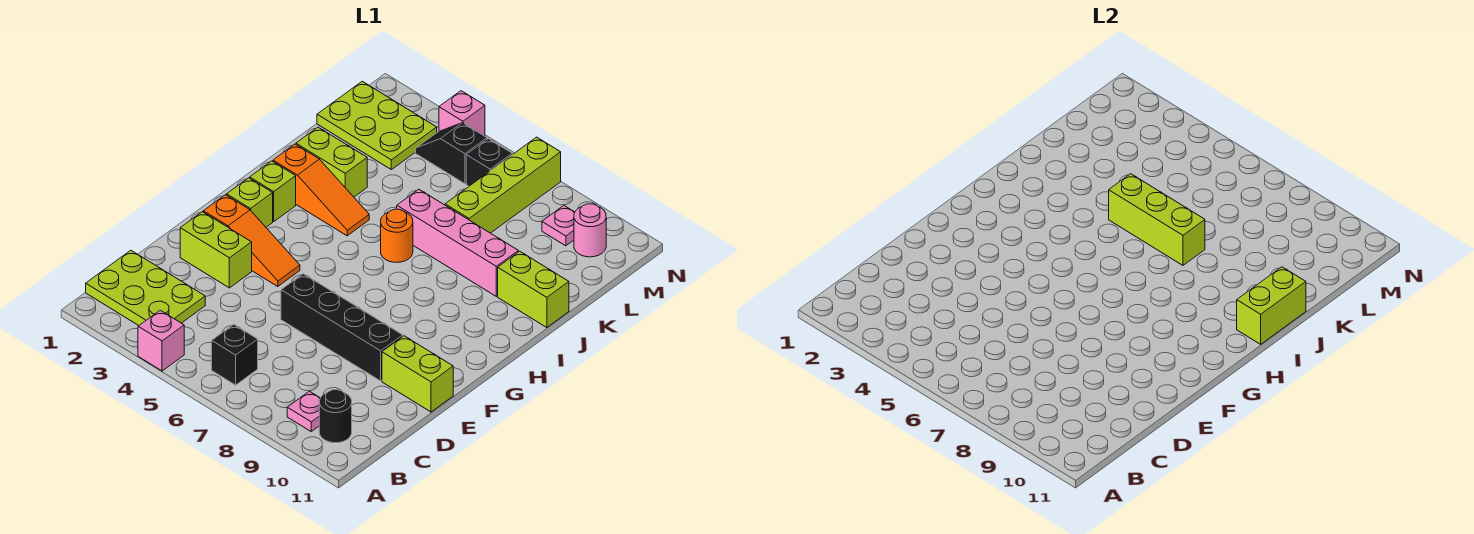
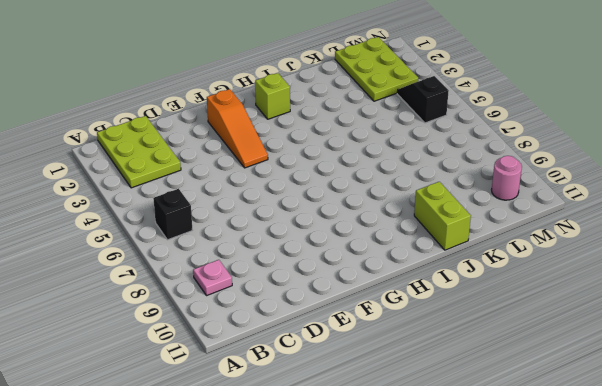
none -> pink brick A4 level 1
none -> black round brick B10 level 1
none -> lime brick E2:E3 level 1

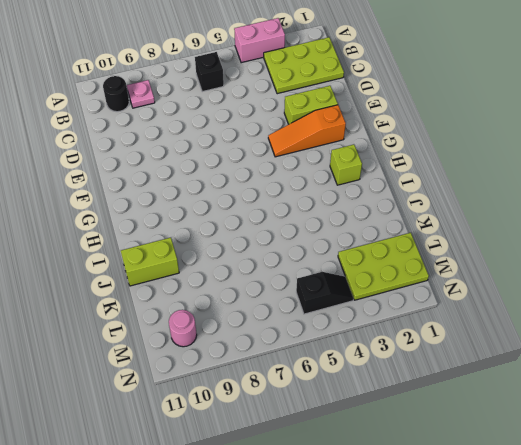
pink brick A3:A4 level 1 -> pink brick A4 level 1
none -> black brick E6:E9 level 1
none -> lime brick E10:E11 level 1
none -> lime brick G2 level 1

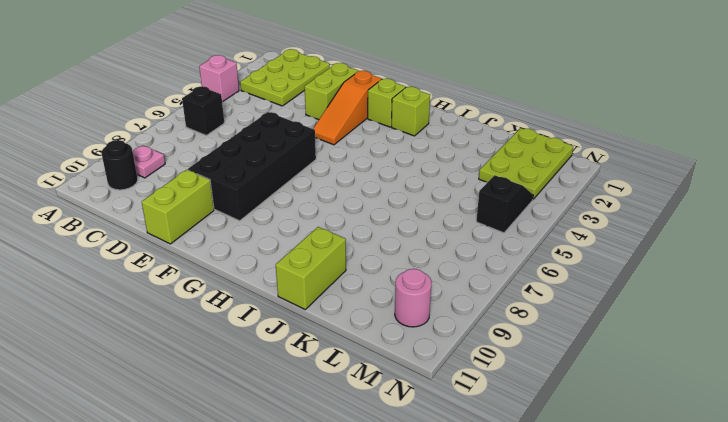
black brick E6:F9 level 1 -> black brick E6:E9 level 1
none -> orange slope I2:I4 level 1 top 2
none -> orange round brick I6 level 1
none -> lime brick J2:J3 level 1

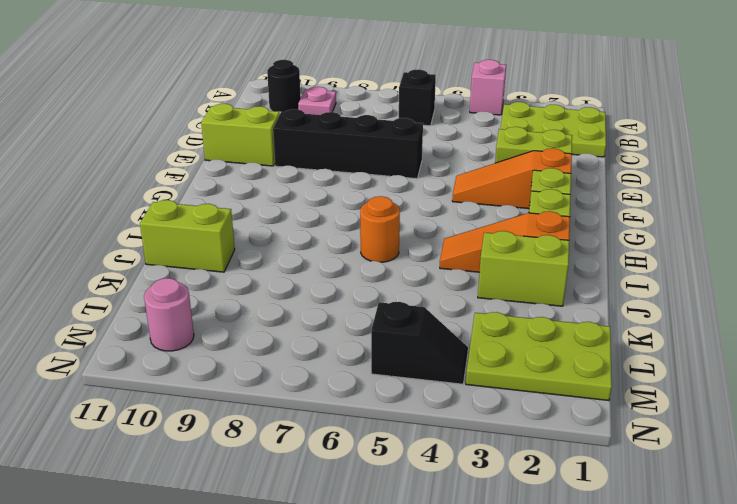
none -> pink brick J6:J9 level 1
none -> lime brick K7:N7 level 1
none -> black brick M6 level 1

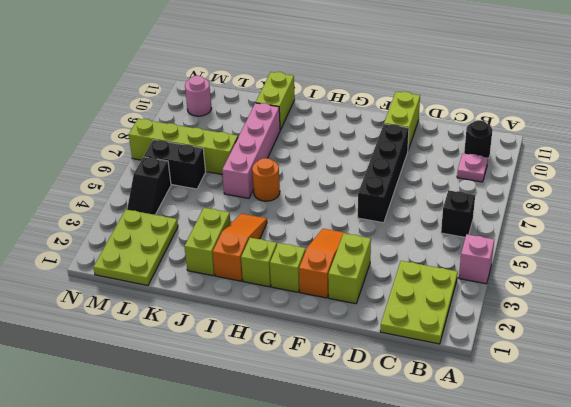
black brick L6:M6 level 1 -> black brick M6 level 1
none -> pink plate M9 level 1
none -> pink brick N4 level 1
none -> lime brick I11:J11 level 2

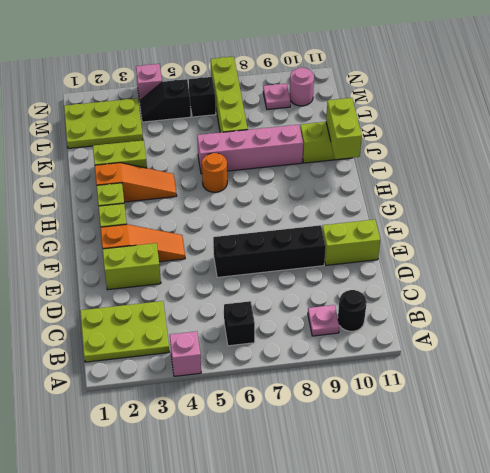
none -> lime brick J5:J7 level 2

